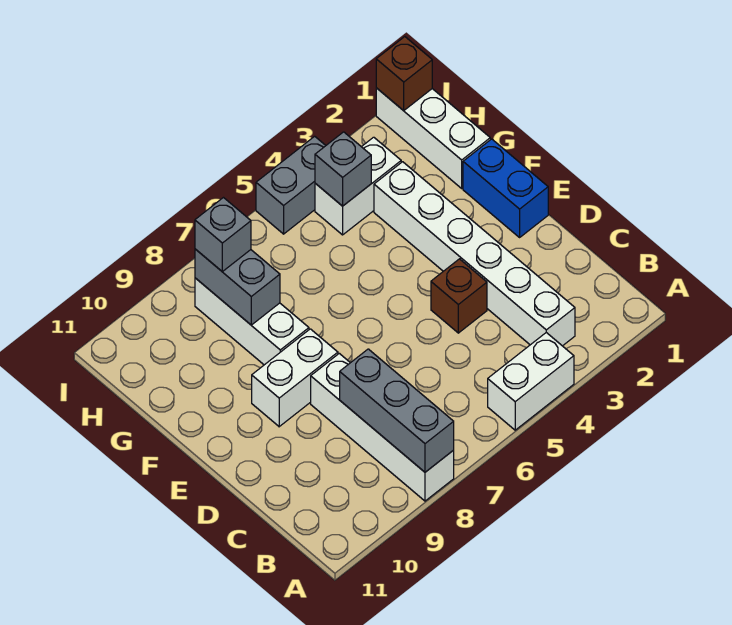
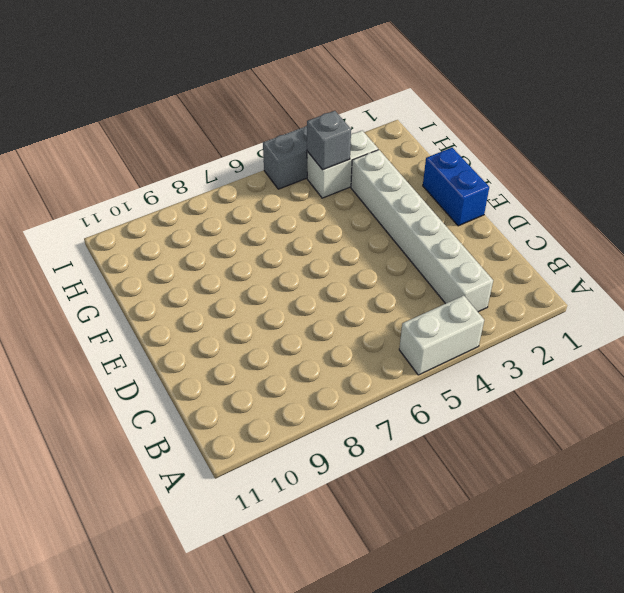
none -> white brick A8:D8 level 1
none -> brown brick D4 level 1
none -> white brick E8:E9 level 1

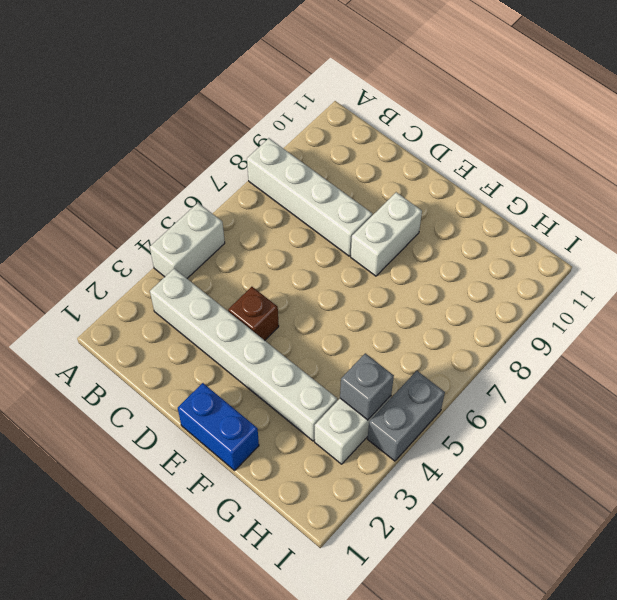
none -> white brick F8:H8 level 1
none -> white brick G1:I1 level 1
none -> grey brick A8:C8 level 2

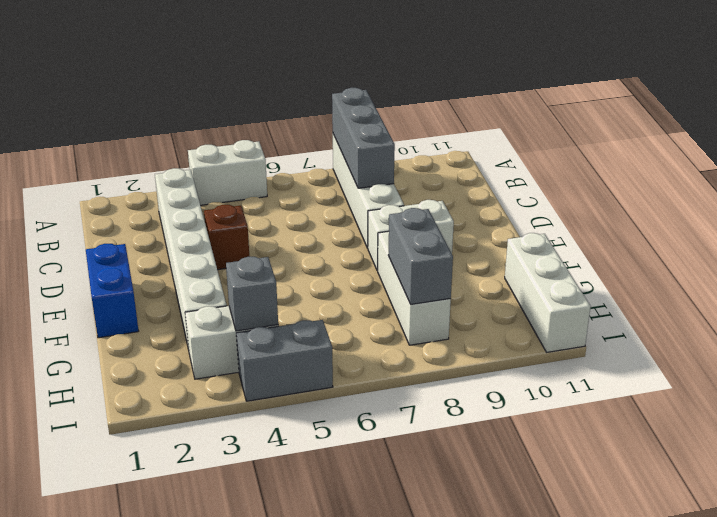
white brick G11:I11 level 1 -> white brick G1:I1 level 1
none -> brown brick I1 level 2
none -> grey brick H8 level 3

